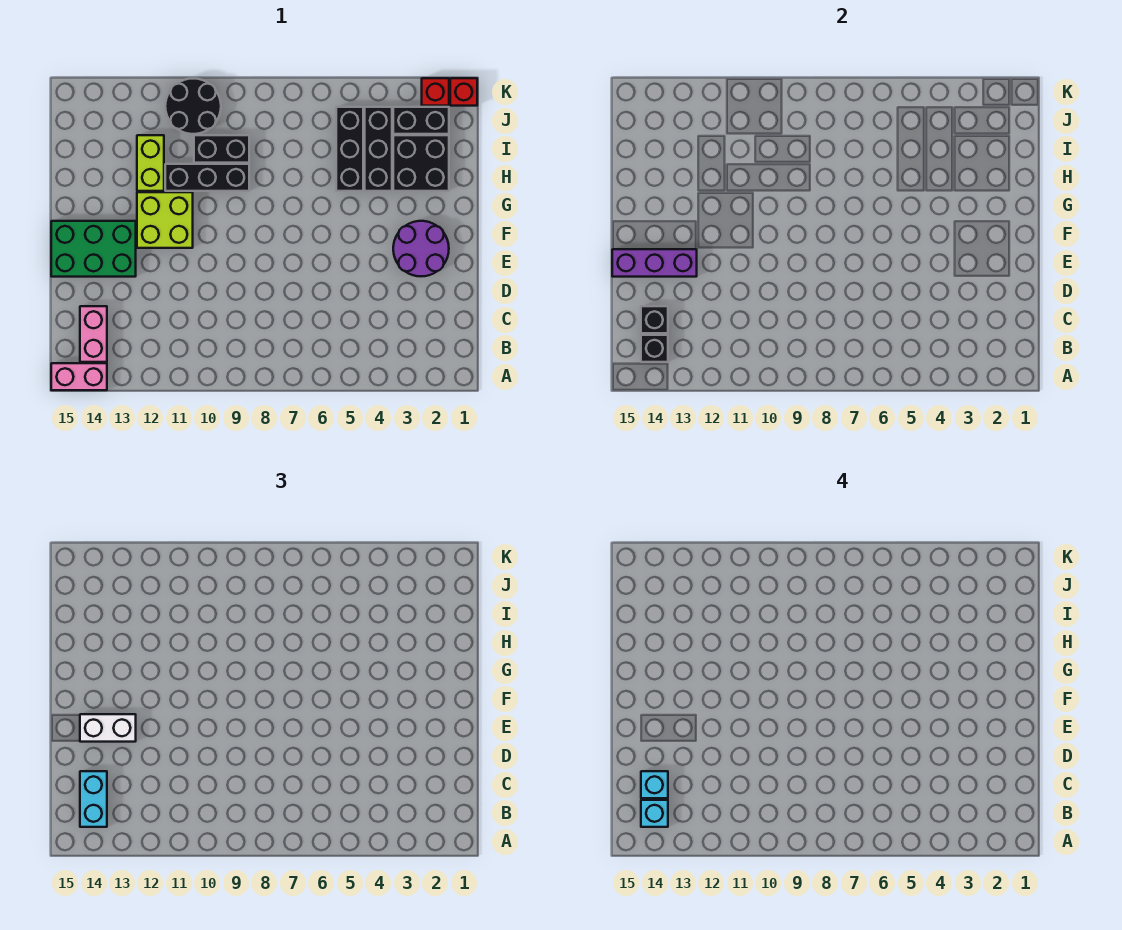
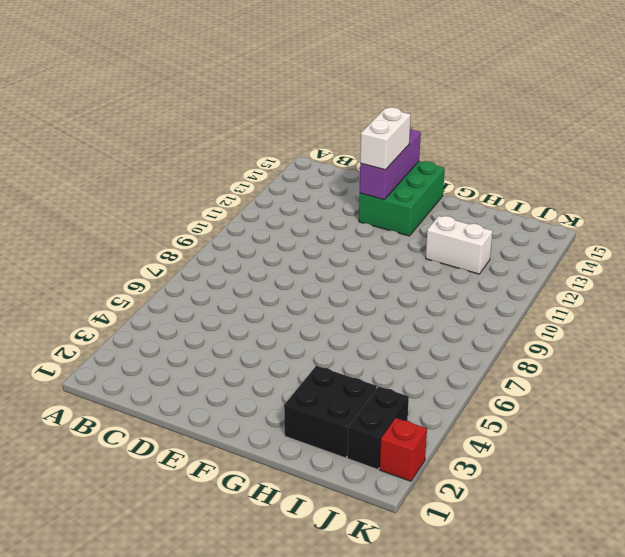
white brick H12:I12 level 1 -> lime brick H12:I12 level 1
none -> pink brick A14:A15 level 1
none -> pink brick B14:C14 level 1
none -> purple round brick E2:F3 level 1

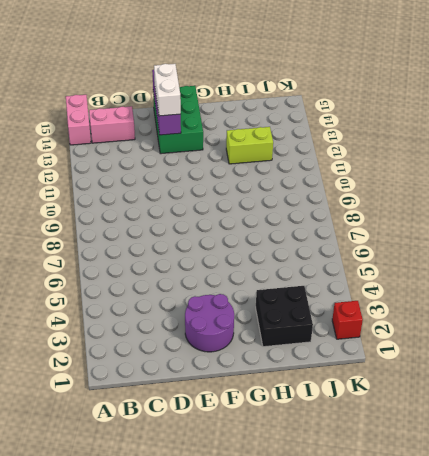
none -> lime brick F11:G12 level 1
none -> black brick H4:J4 level 1
none -> black brick H5:J5 level 1

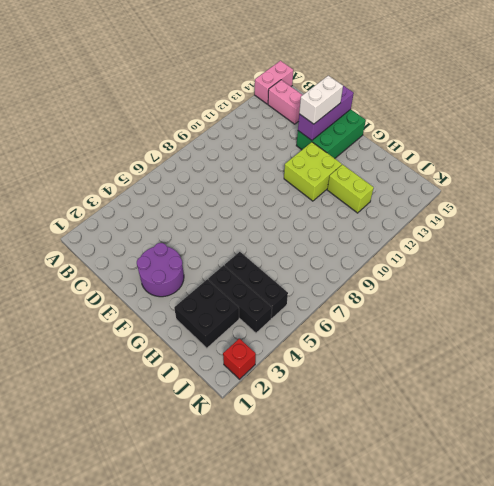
none -> black brick H9:H11 level 1
none -> black brick I9:I10 level 1
none -> black brick J2:J3 level 1

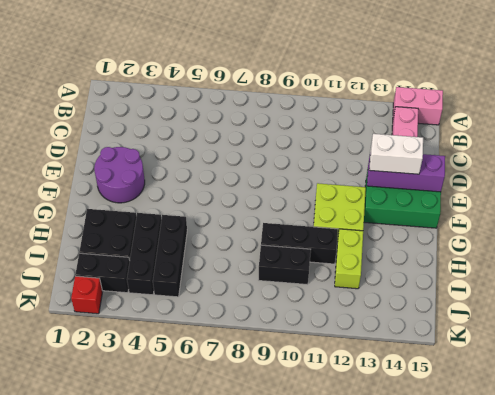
none -> black round brick J10:K11 level 1
none -> red brick K1 level 1
none -> black brick B14 level 2

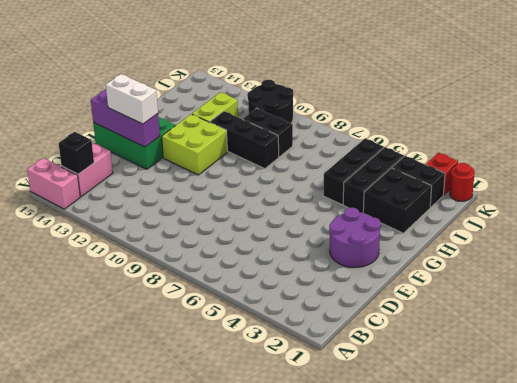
red round brick K1 level 1 -> red brick K1 level 1
none -> black brick C14 level 2
none -> cyan brick B14:C14 level 3
none -> cyan brick B14 level 4

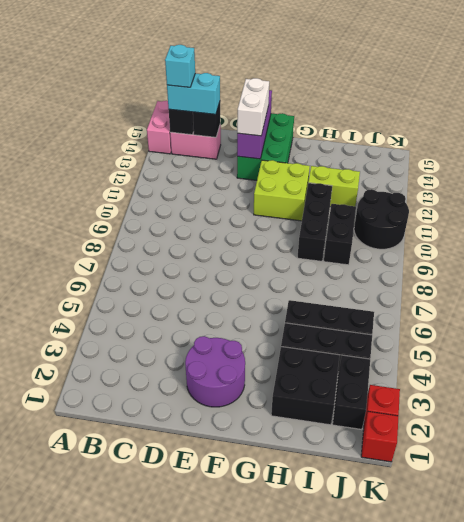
none -> cyan brick C14 level 4

